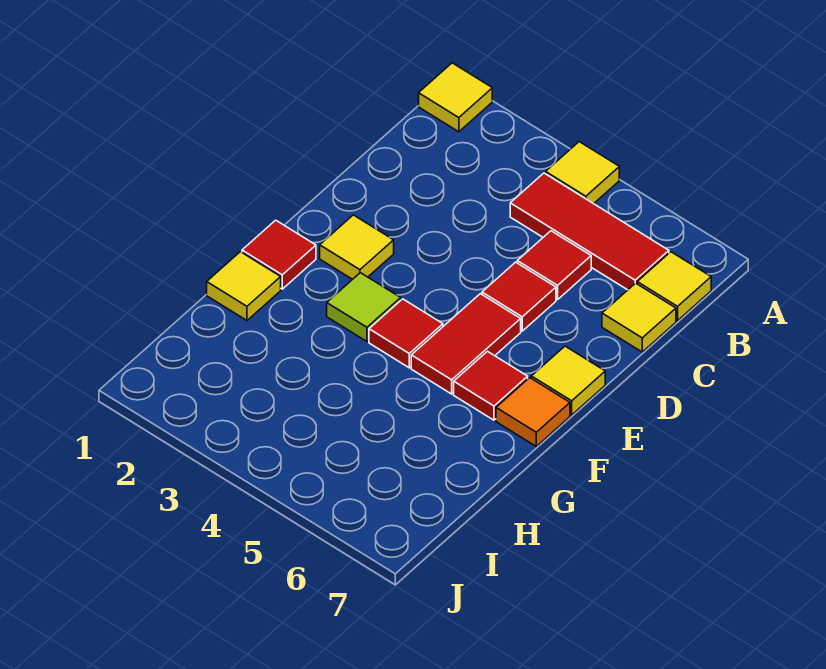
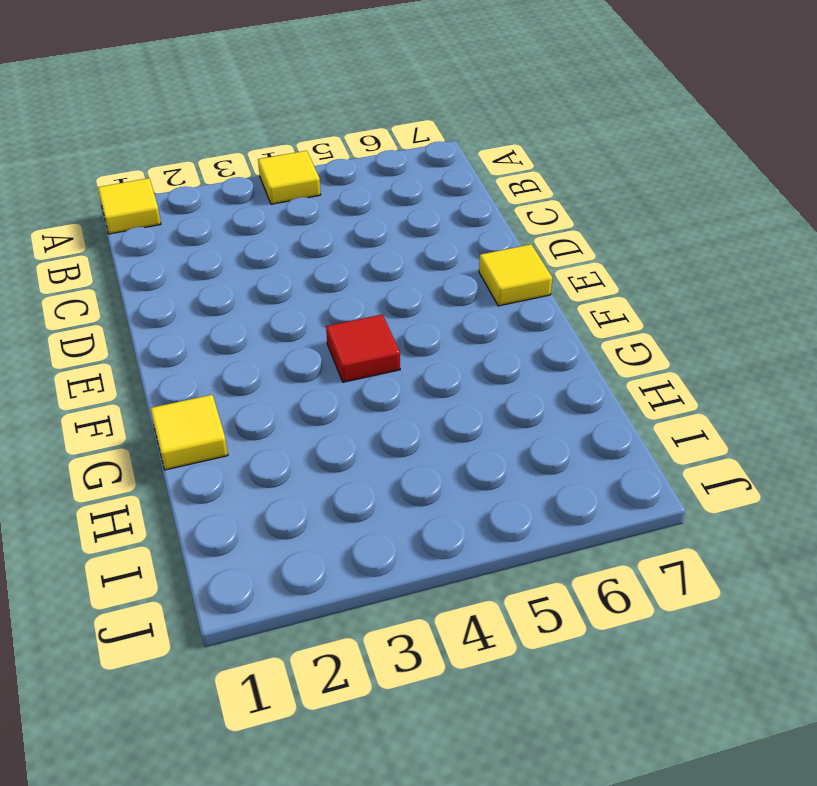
none -> red tile B4:B6 level 1
none -> yellow tile B7 level 1
none -> red tile C5 level 1

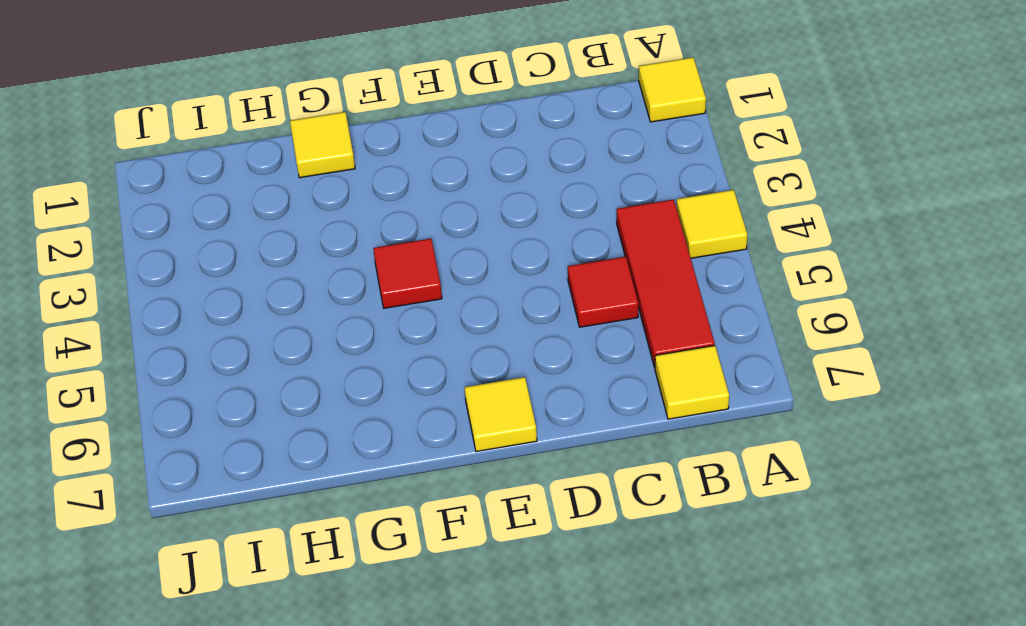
none -> yellow tile C7 level 1
none -> red tile D5 level 1
none -> yellow tile E2 level 1

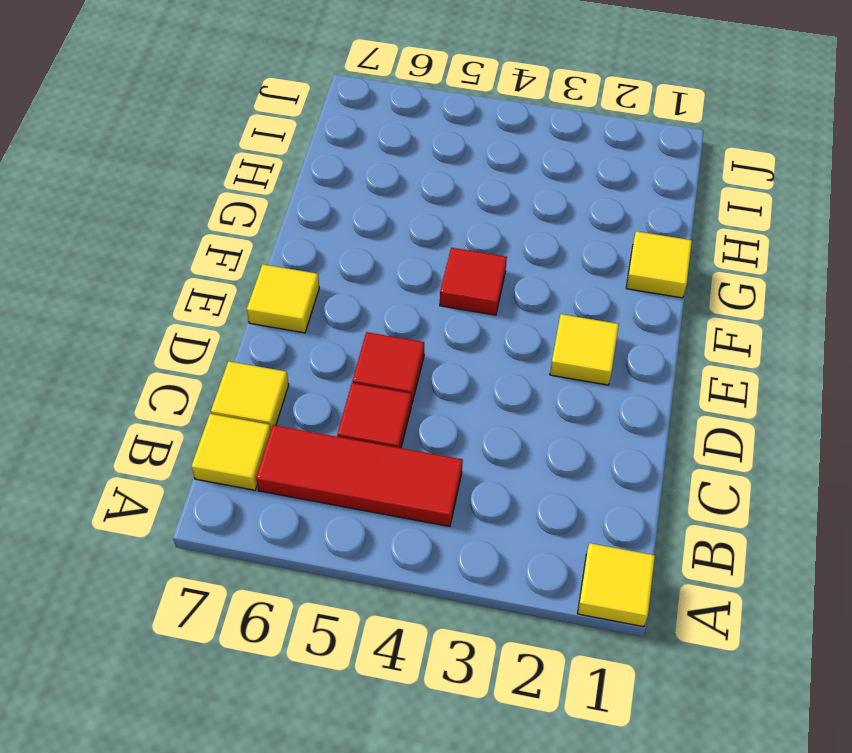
none -> yellow tile A4 level 1
none -> red tile E5:F5 level 1
none -> red tile F1 level 1

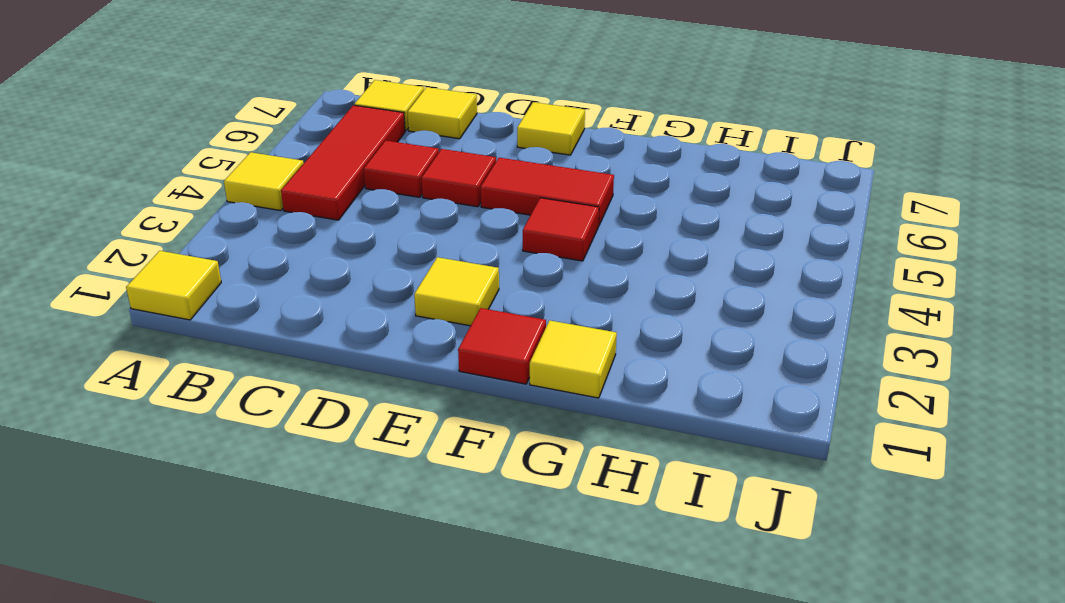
none -> lime tile F3 level 1
none -> red tile F6 level 1
none -> orange tile F7 level 1

